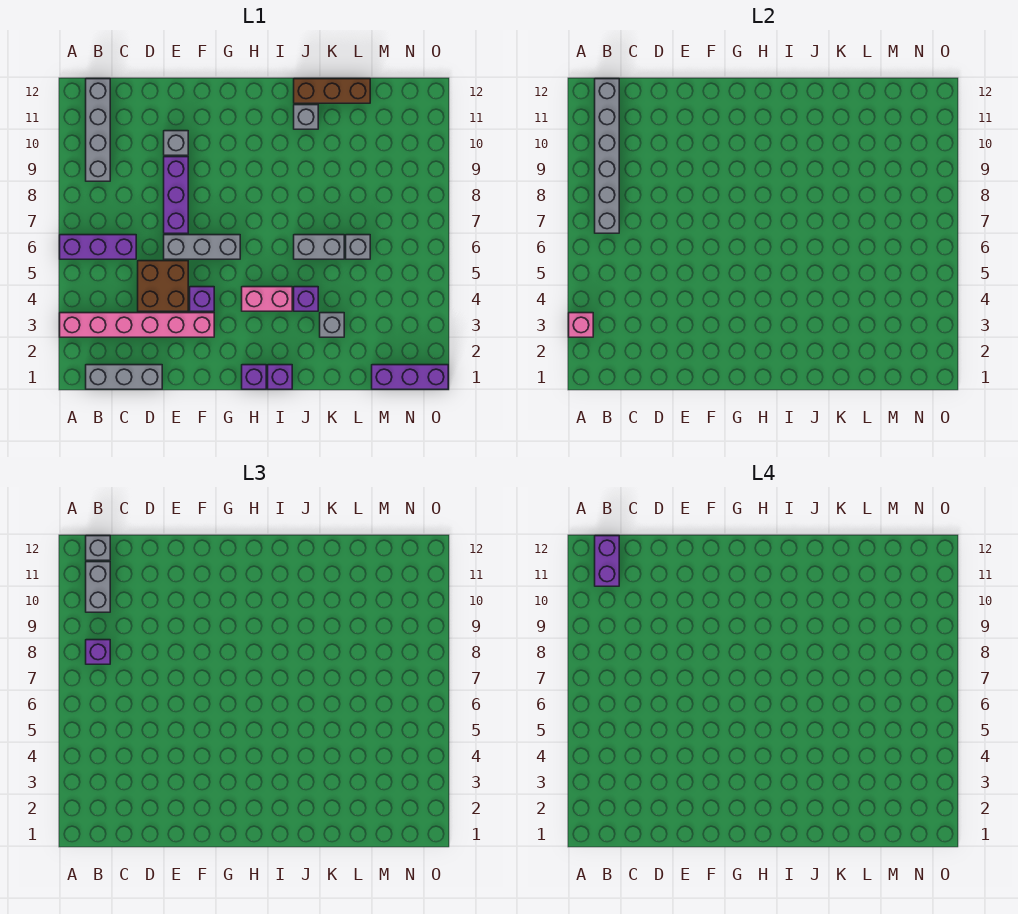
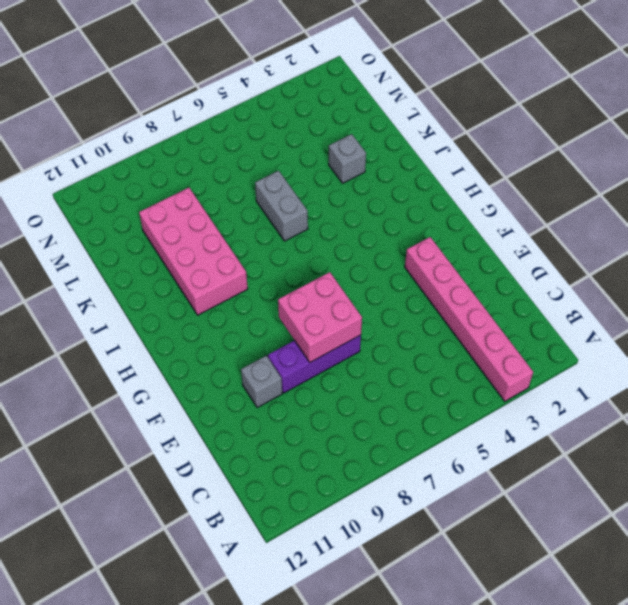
pink brick E7:F8 level 2 -> none
pink brick I9:L10 level 1 -> none
none -> purple brick A6:C6 level 1
none -> grey brick B1:D1 level 1
none -> grey brick B9:B12 level 1

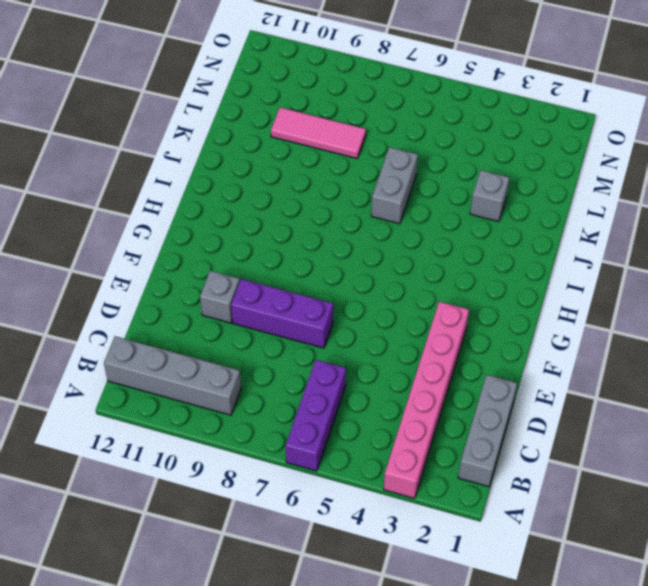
pink tile L8:L10 level 1 -> none
none -> brown brick D4:E5 level 1
none -> grey brick E6:G6 level 1
none -> purple brick F4 level 1

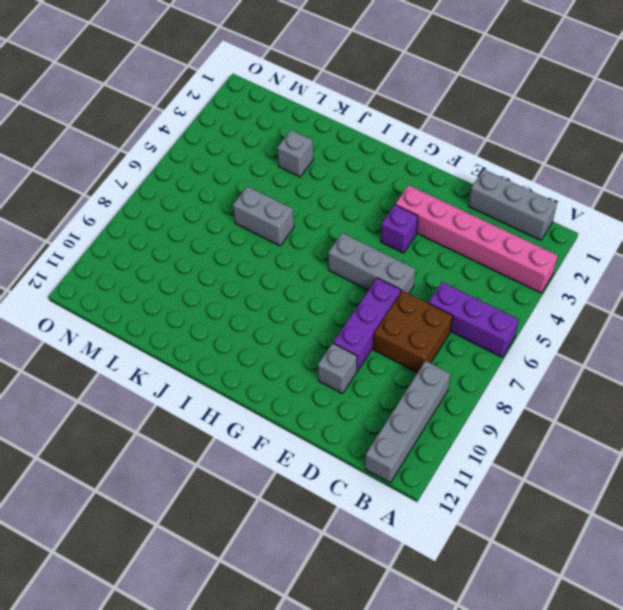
brown brick C7:D8 level 1 -> brown brick D4:E5 level 1
none -> purple brick H1 level 1
none -> pink brick H4:I4 level 1
none -> purple brick I1 level 1

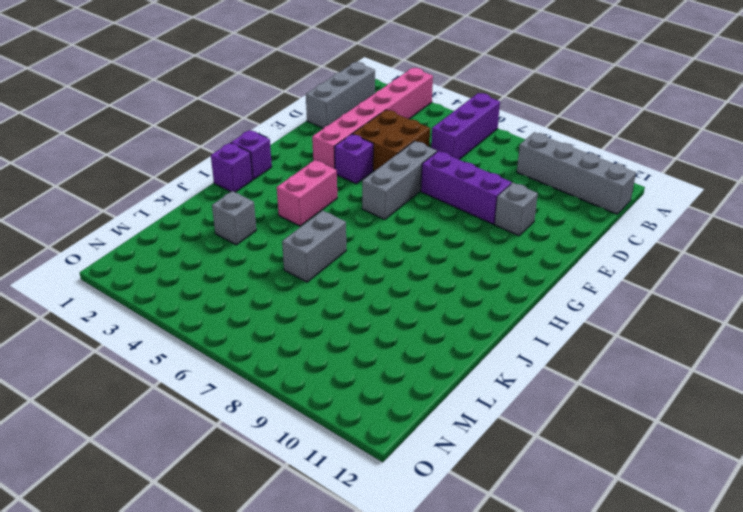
none -> purple brick J4 level 1
none -> grey brick J11 level 1
none -> brown brick J12:L12 level 1

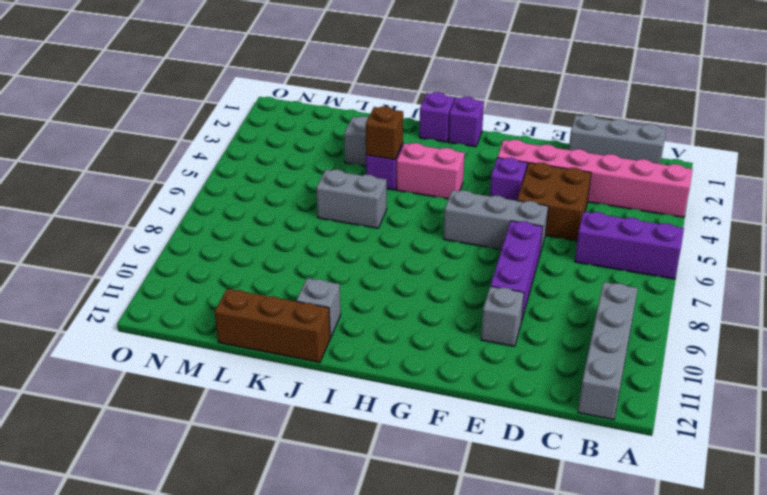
brown brick J4 level 2 -> none
none -> grey brick L6 level 1
none -> purple brick M1:O1 level 1
none -> pink brick A3 level 2

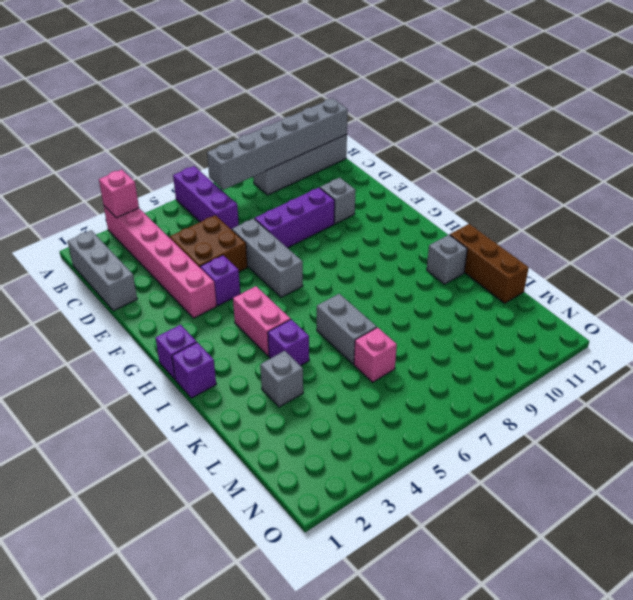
pink brick L6 level 1 -> grey brick L6 level 1
none -> purple brick M1:O1 level 1
none -> purple brick B8 level 3
none -> grey brick B10:B11 level 3

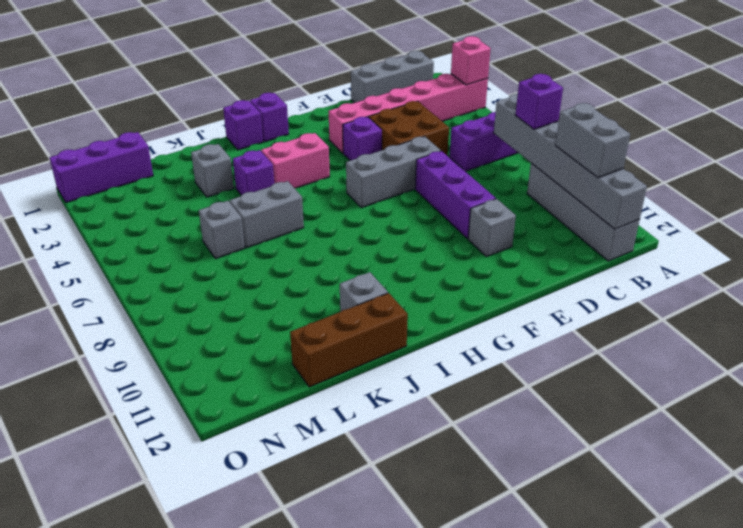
none -> grey brick B12 level 3
none -> purple brick B11:B12 level 4

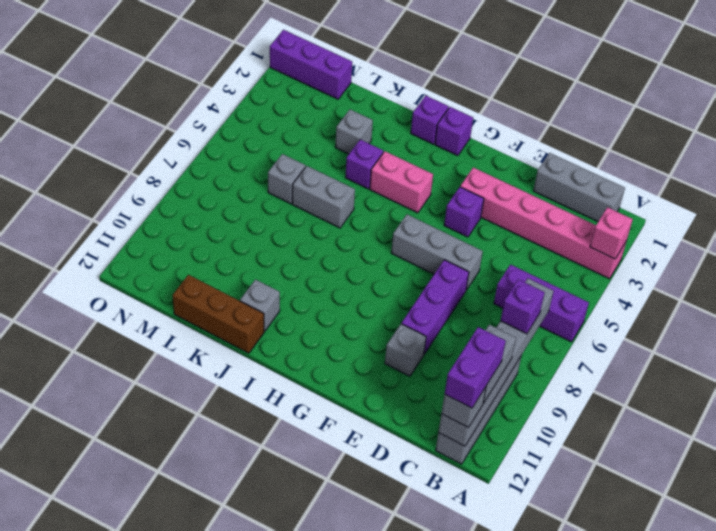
none -> brown brick D4:E5 level 1

